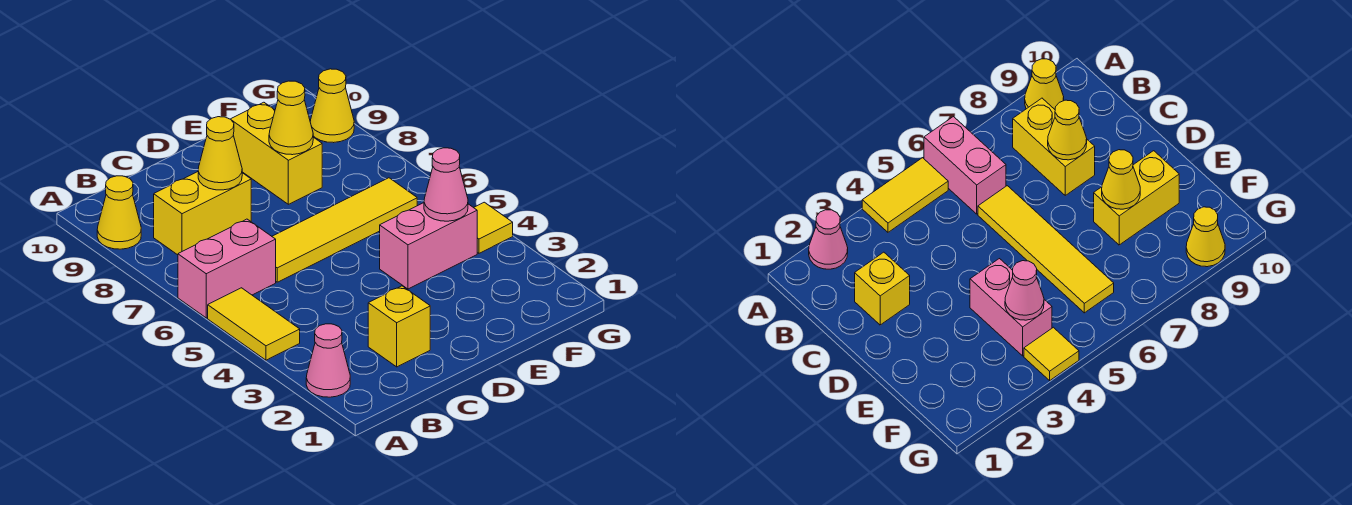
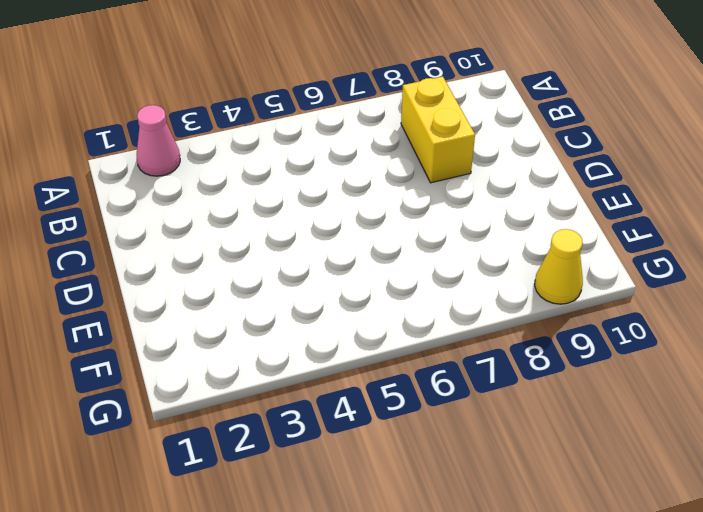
none -> yellow tile A4:A5 level 1
none -> pink brick A6:B6 level 1
none -> yellow cone A9 level 1

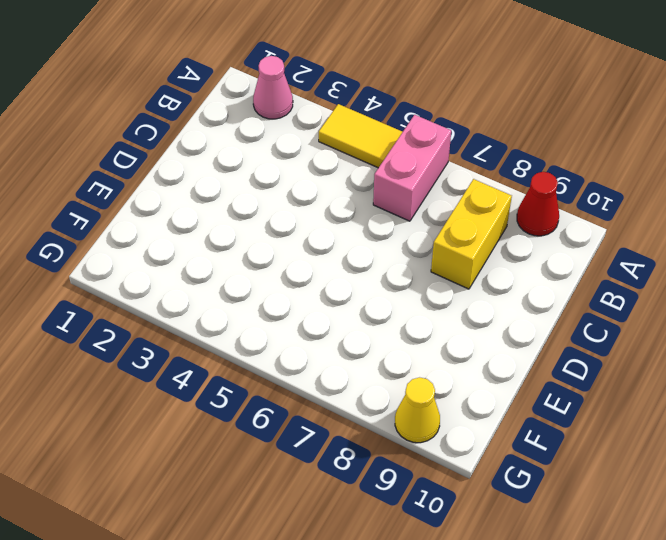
red cone A9 level 1 -> yellow cone A9 level 1
none -> yellow brick C2 level 1
none -> yellow tile C6:F6 level 1
none -> pink brick E4:F4 level 1

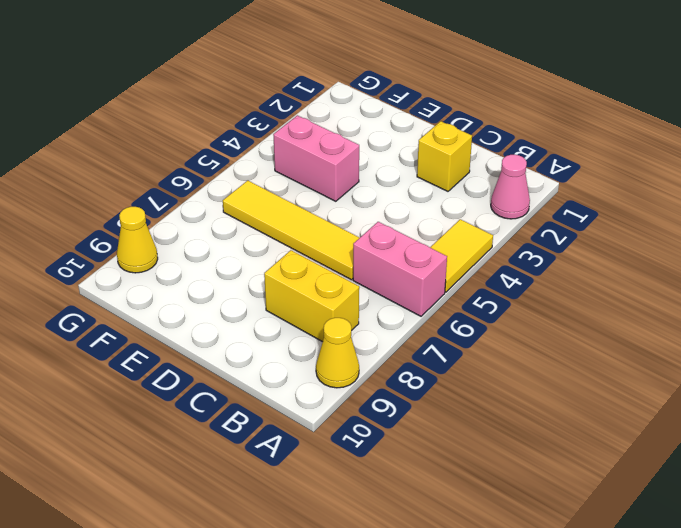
none -> yellow brick E8:E9 level 1
none -> yellow tile G4 level 1
none -> yellow cone C8 level 2

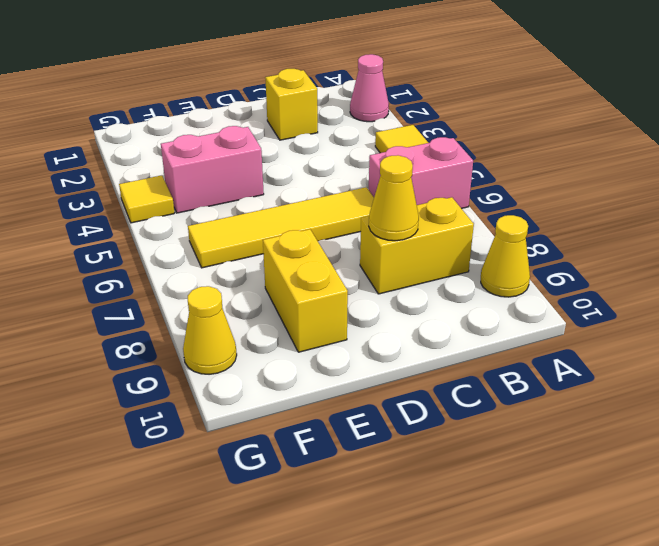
none -> yellow cone E8 level 2
none -> pink cone F4 level 2

